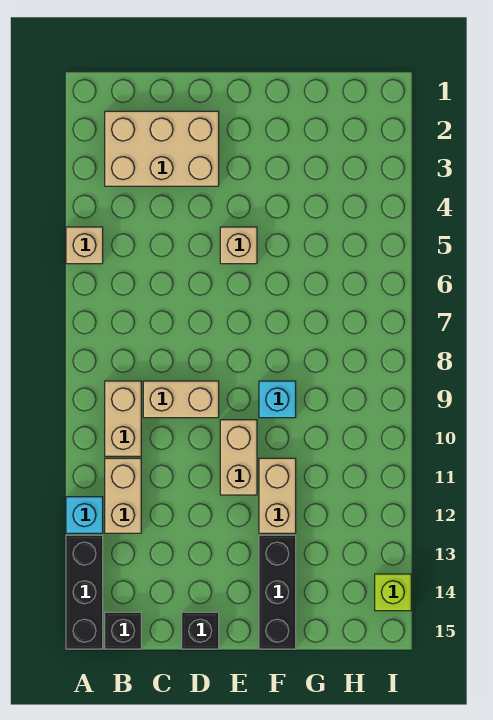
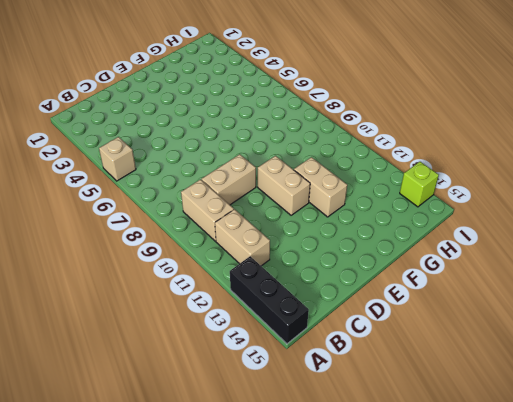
none -> cyan brick A12 level 1
none -> tan brick B2:D3 level 1
none -> black brick B15 level 1

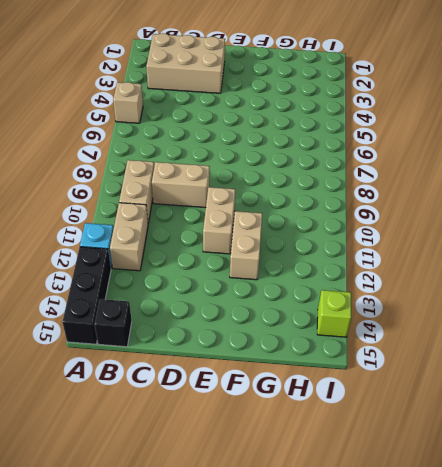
none -> black brick D15 level 1
none -> tan brick E5 level 1
none -> cyan brick F9 level 1

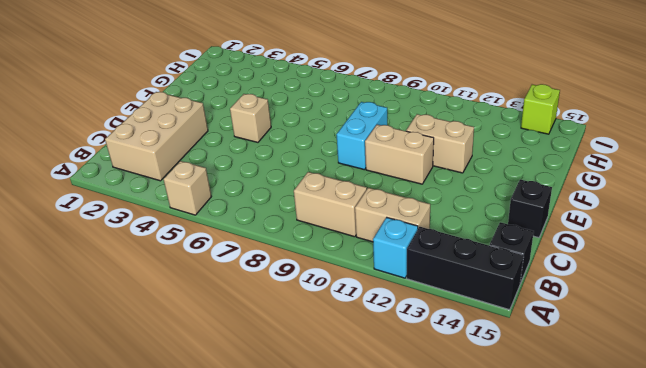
cyan brick E9:F9 level 1 -> cyan brick F9 level 1
none -> tan brick C9:D9 level 1
none -> black brick F13:F15 level 1

